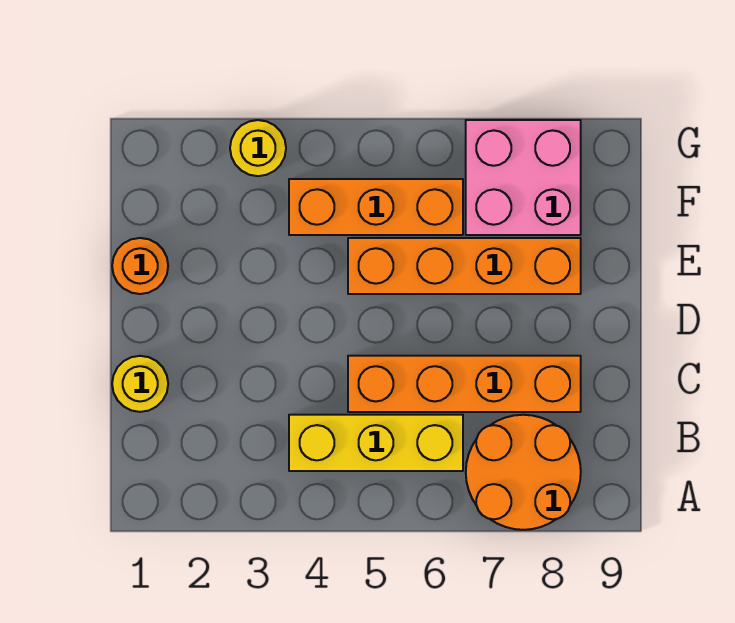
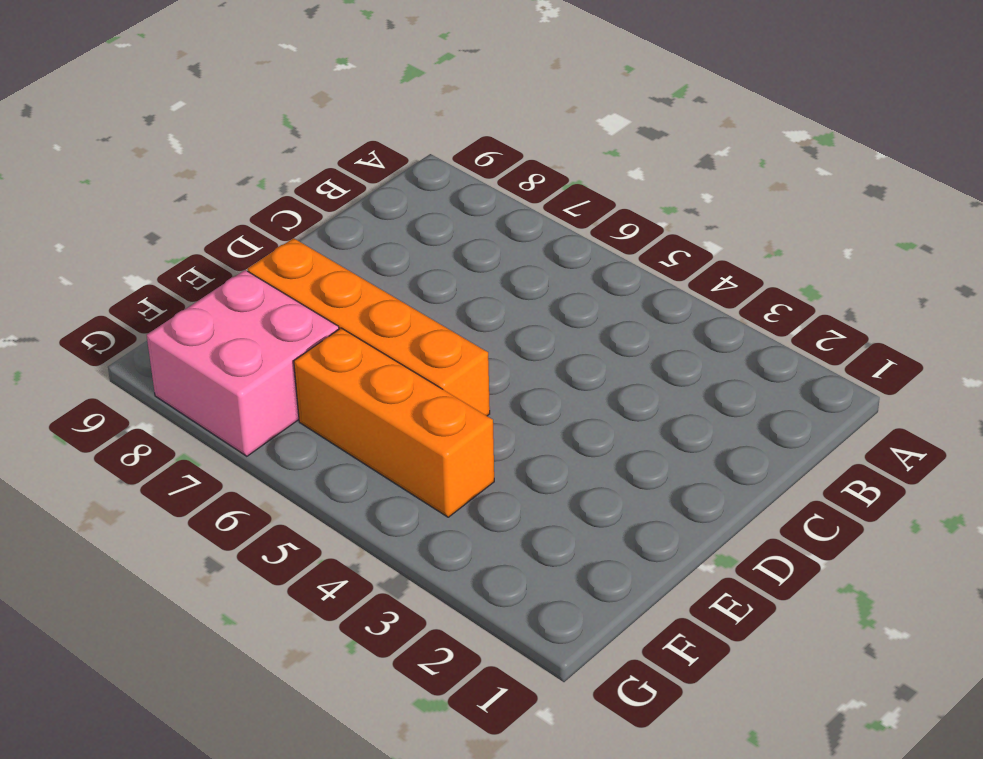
none -> orange round brick A7:B8 level 1
none -> yellow brick B4:B6 level 1

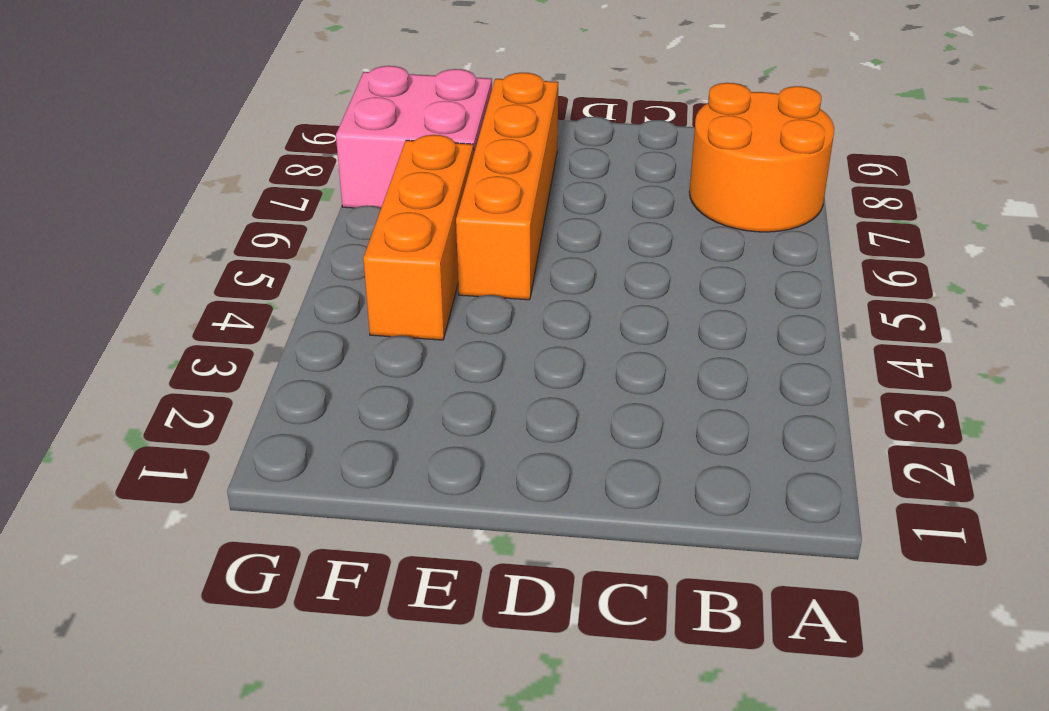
none -> yellow brick B4:B6 level 1
none -> yellow round brick C1 level 1

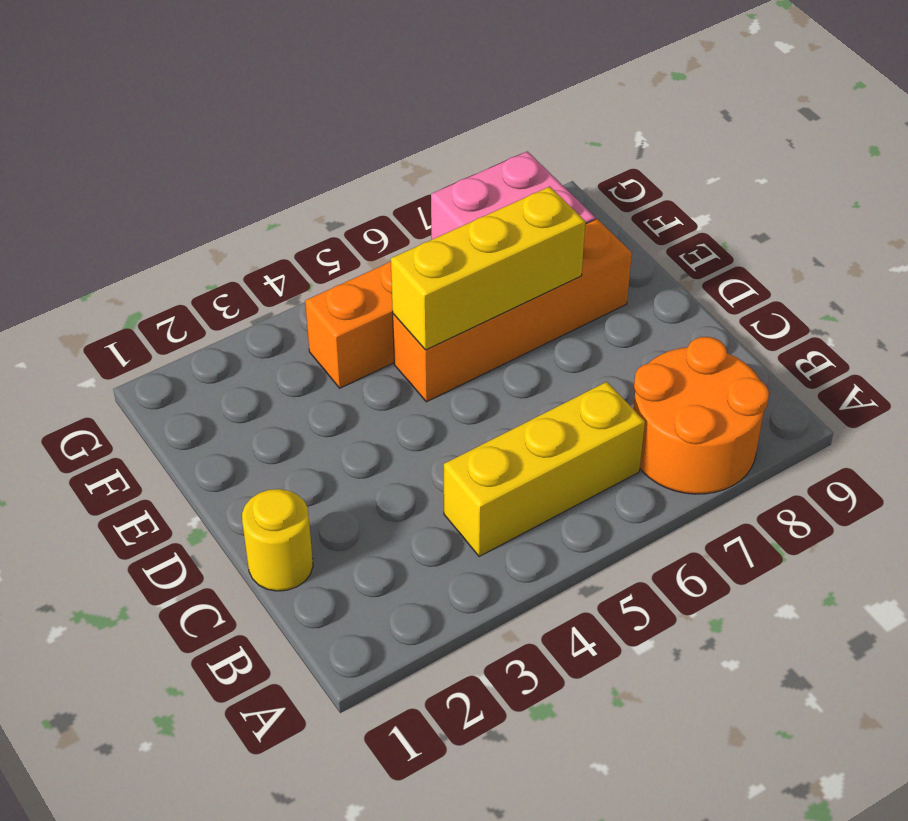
yellow brick E5:E7 level 2 -> none
none -> orange brick C5:C8 level 1
none -> orange round brick E1 level 1

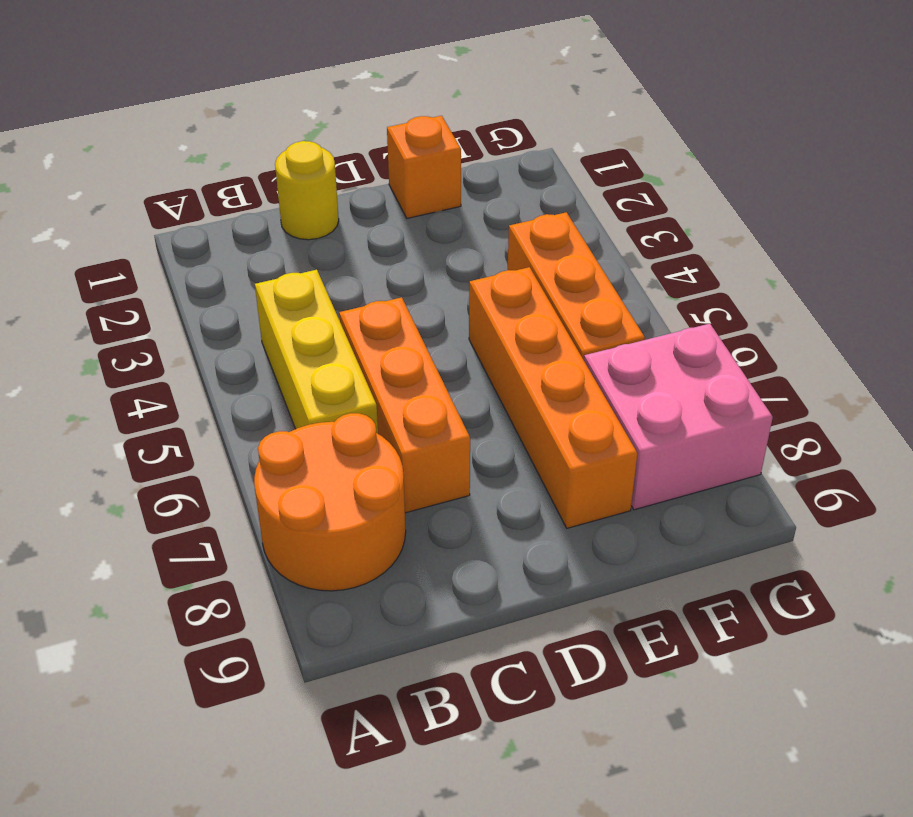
orange brick C5:C7 level 1 -> orange brick C5:C8 level 1
orange brick E1 level 1 -> orange round brick E1 level 1
none -> yellow round brick G3 level 1

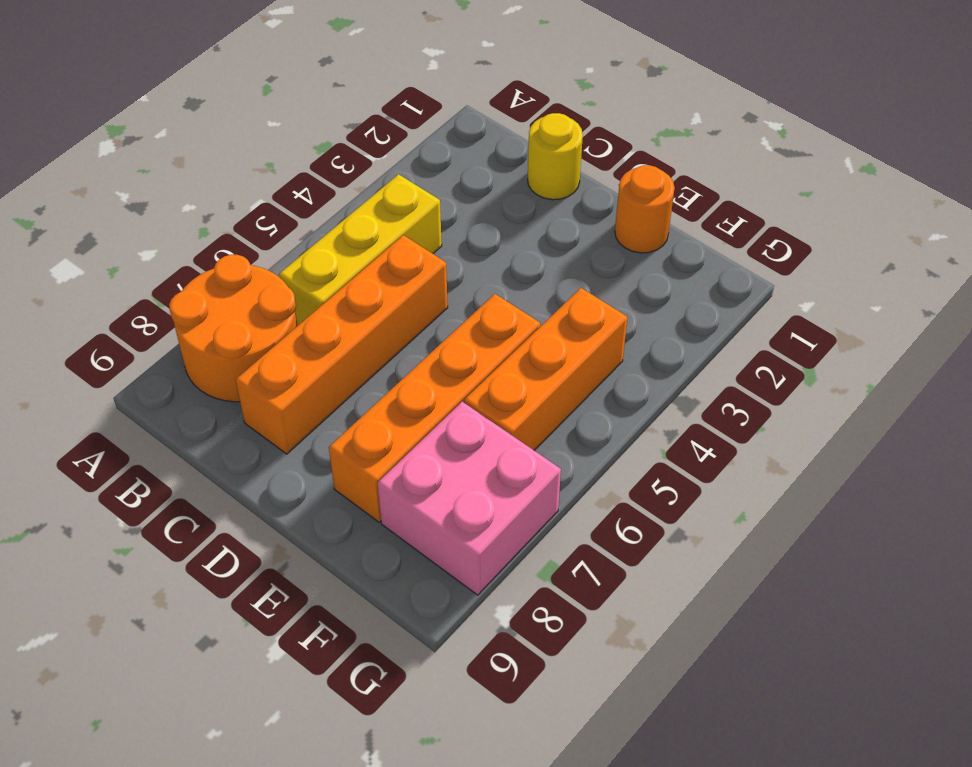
none -> yellow round brick G3 level 1

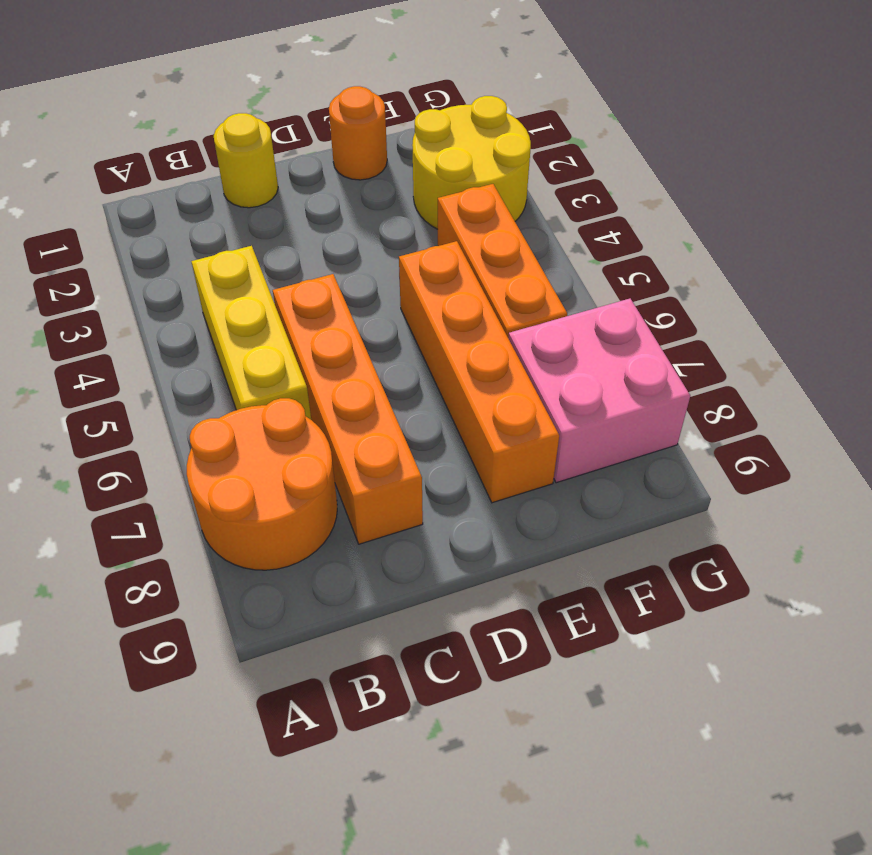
yellow round brick F2:G3 level 1 -> yellow round brick G3 level 1

